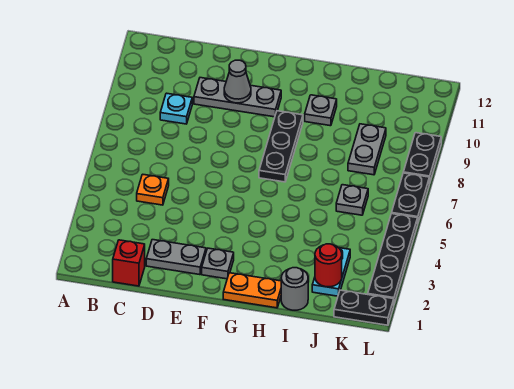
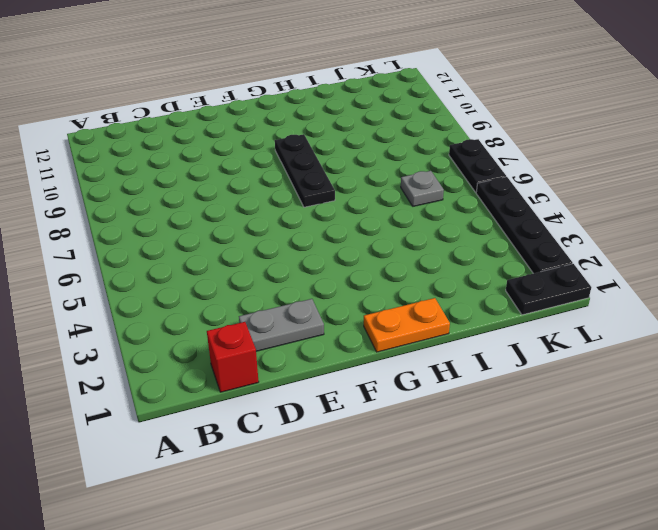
none -> orange plate C5 level 1
none -> cyan plate C9 level 1
none -> grey plate D10:F10 level 1

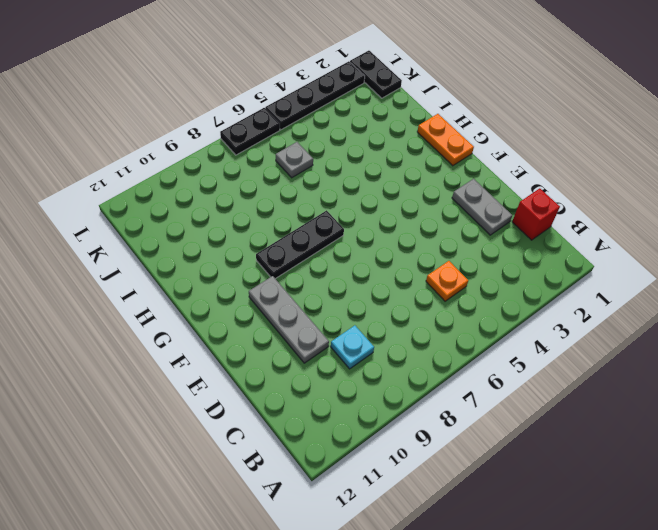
none -> grey plate F2 level 1
none -> grey plate H10 level 1
none -> grey round brick I1 level 1

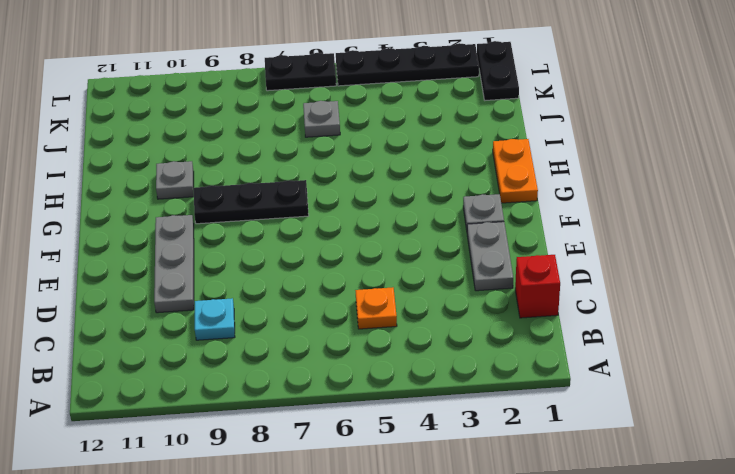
none -> grey round brick I1 level 1
none -> cyan plate J2:J3 level 1
none -> grey plate J8:J9 level 1

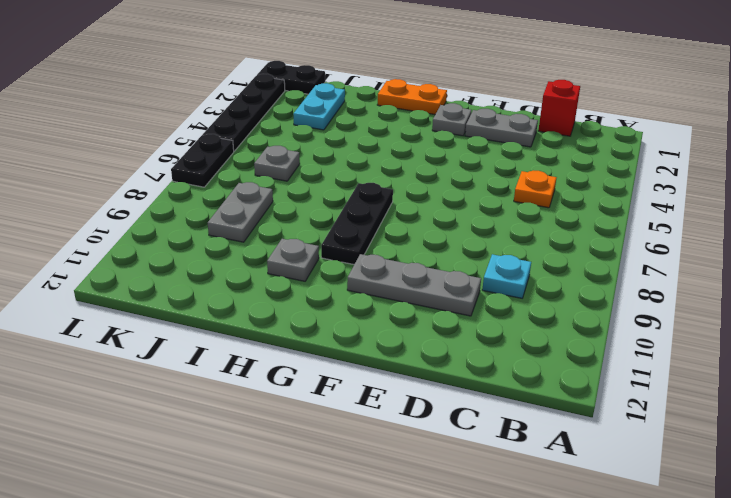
none -> grey round brick I1 level 1
none -> black plate L8:L9 level 1
none -> grey cone E10 level 2

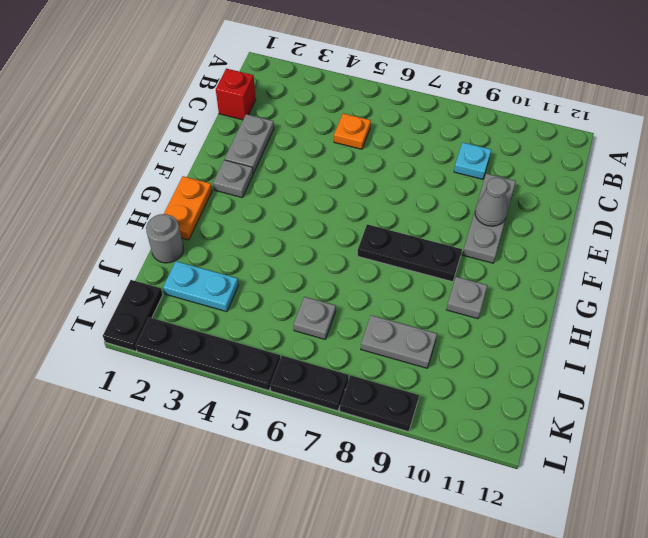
none -> red round brick J2 level 2

